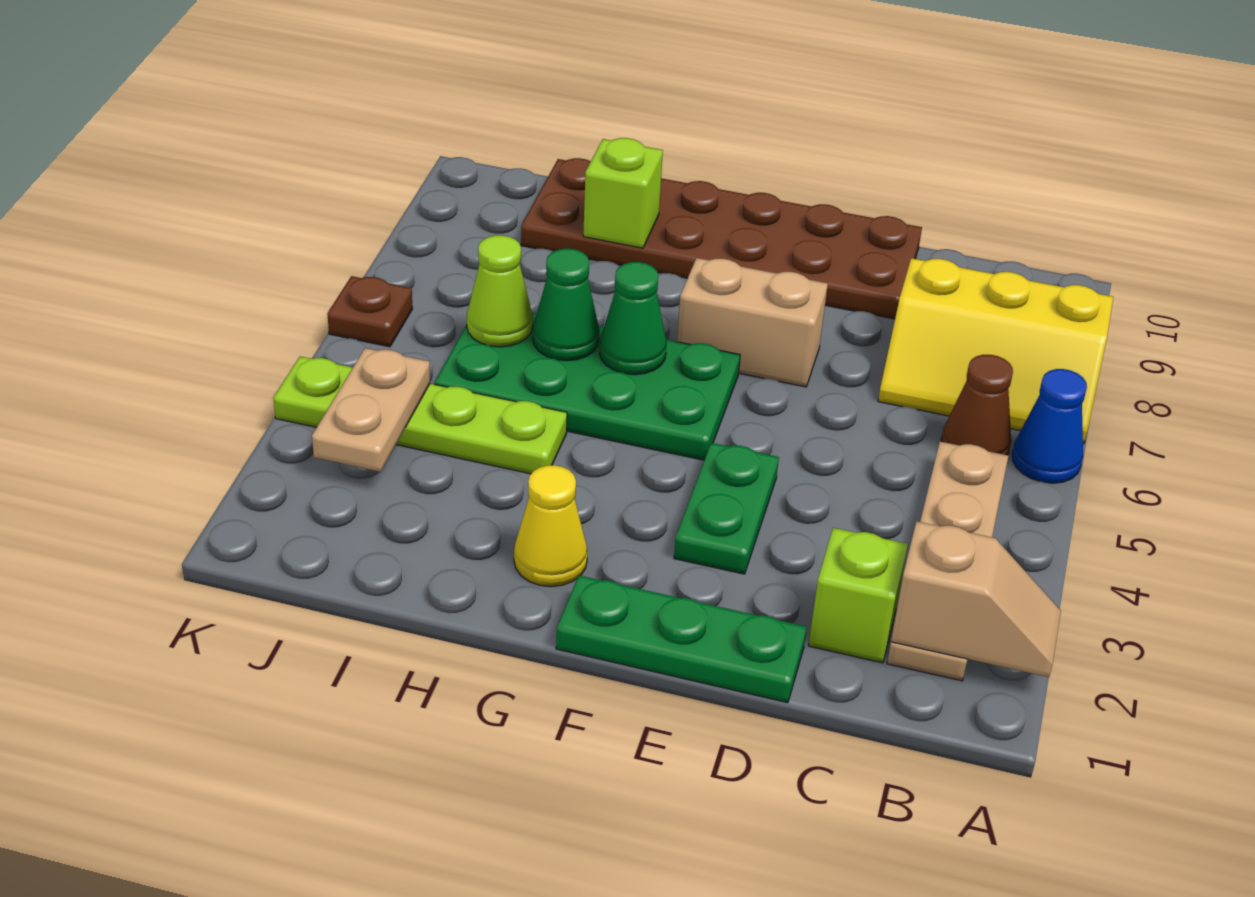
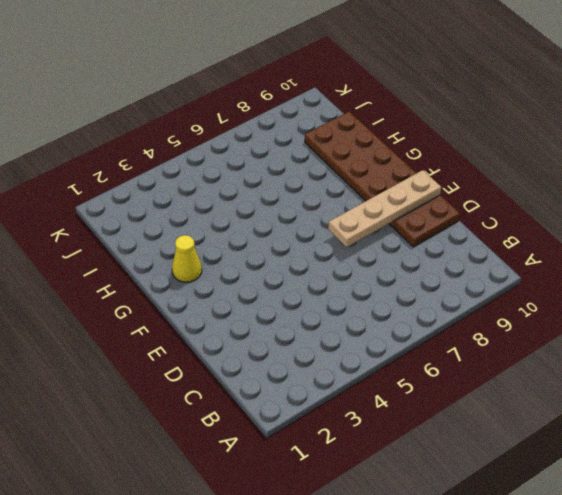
tan plate E7:E10 level 2 -> tan plate B2:B5 level 1
none -> blue cone A6 level 1
none -> yellow slope A7:C8 level 1 top 8
none -> brown cone B6 level 1

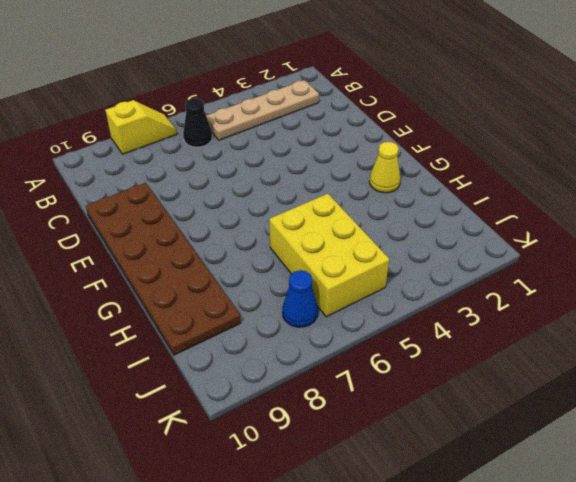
yellow slope A7:A8 level 1 top 8 -> yellow slope A7:C8 level 1 top 8
black cone B6 level 1 -> brown cone B6 level 1
yellow brick H5:J6 level 1 -> green plate F5:I6 level 1
blue cone J7 level 1 -> blue cone A6 level 1
none -> lime brick C2 level 1
none -> green plate D1:F1 level 1
none -> green plate E3:E4 level 1

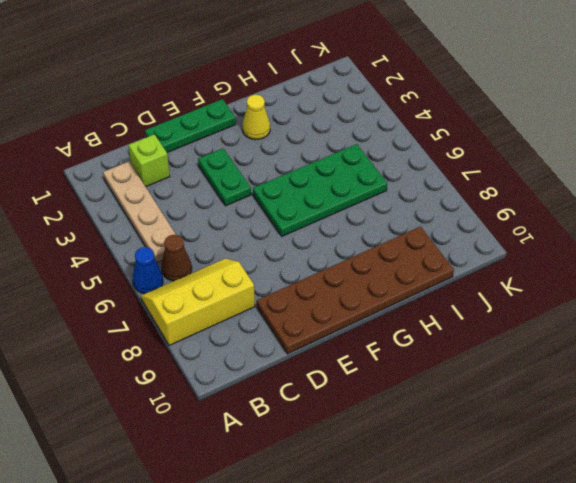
none -> tan brick E7:F7 level 1
none -> lime plate H4:K4 level 1
none -> brown plate K6 level 1

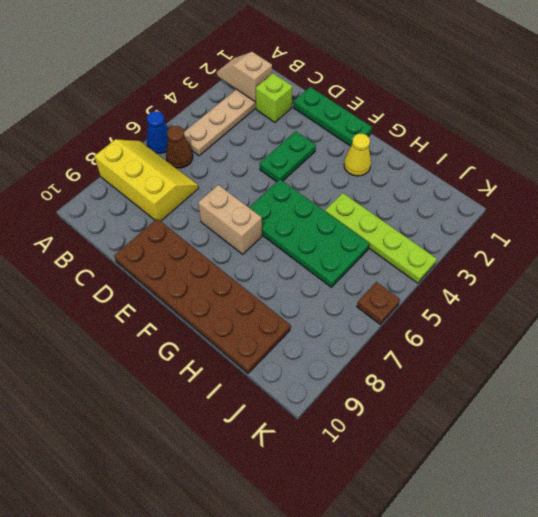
none -> green cone G6 level 2
none -> green cone H6 level 2
none -> lime brick H9 level 2

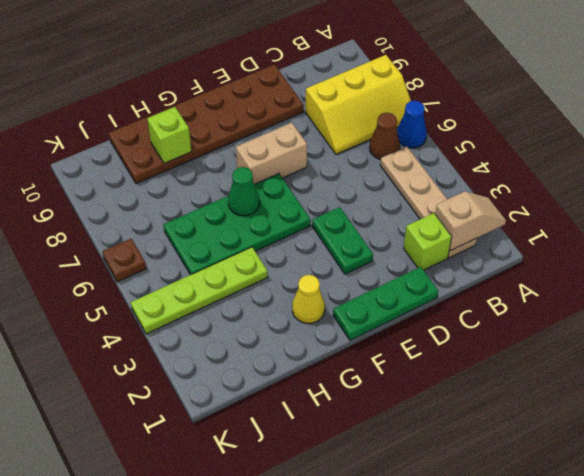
none -> green cone H6 level 2
none -> lime cone I6 level 2
none -> tan plate J3:J4 level 2

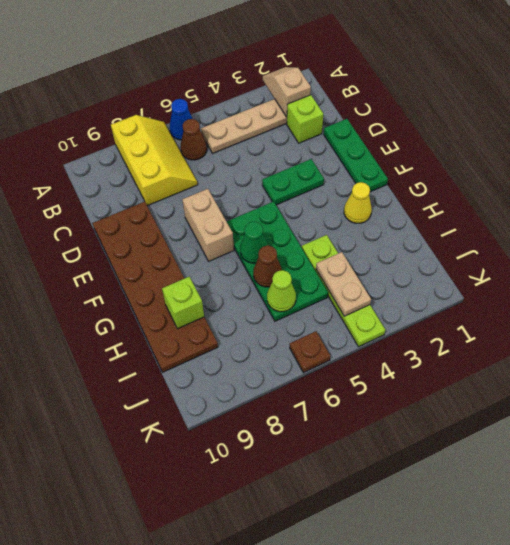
brown cone H6 level 2 -> green cone H6 level 2
tan plate I4:J4 level 2 -> tan plate J3:J4 level 2

